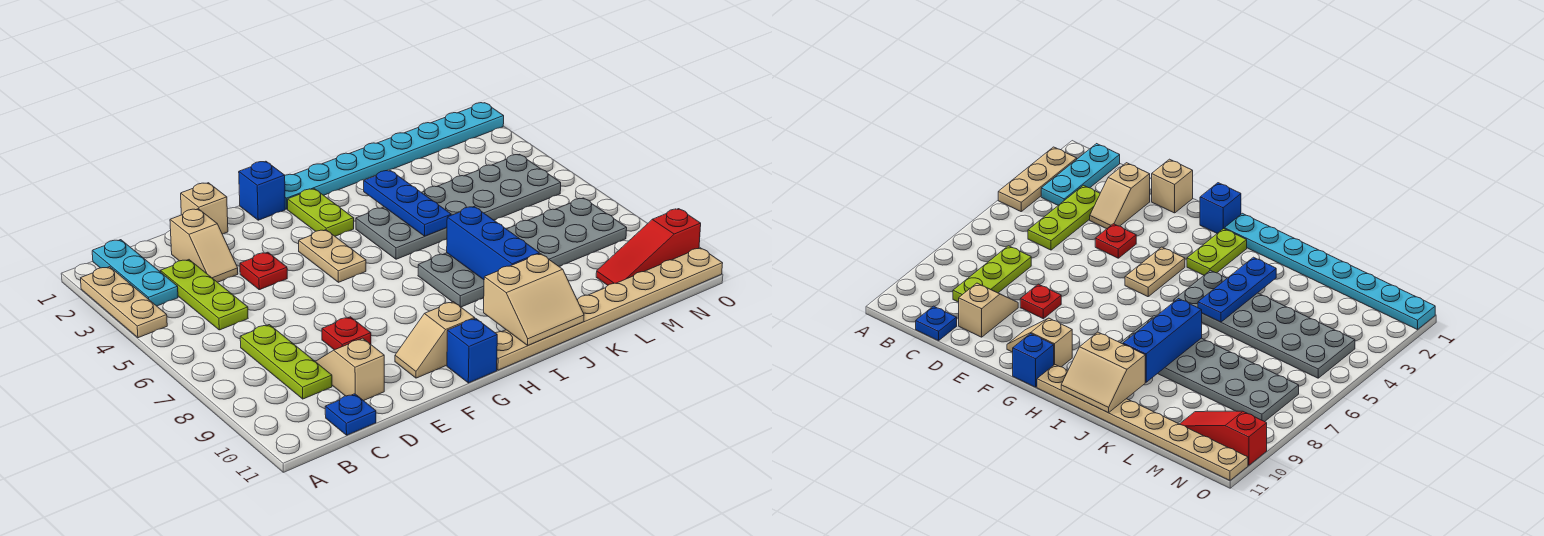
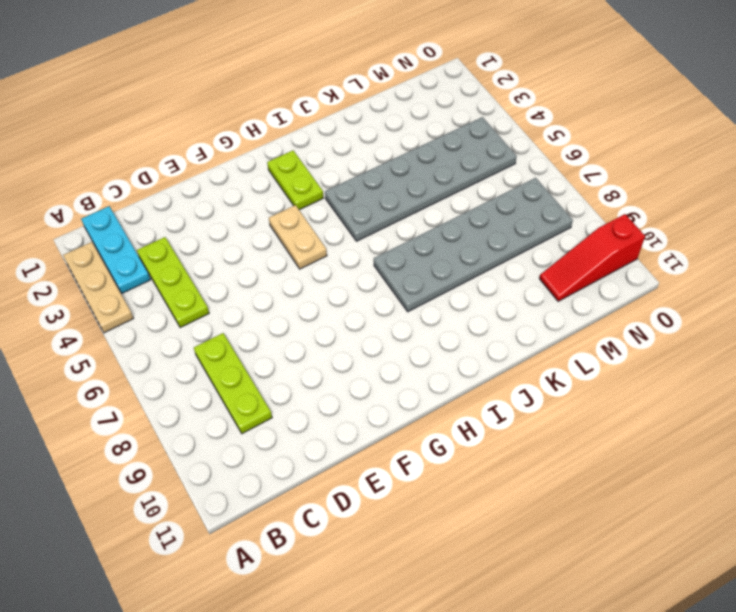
none -> blue plate C11 level 1
none -> tan slope D2:D3 level 1 top 2
none -> tan slope D9:D10 level 1 top 10

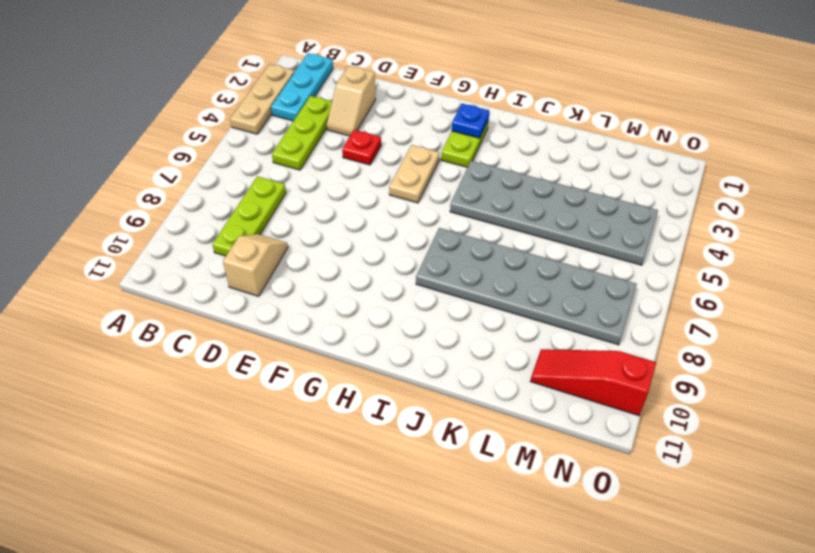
blue plate H2 level 2 -> blue plate C11 level 1
none -> tan brick E1 level 1
none -> red plate E8 level 1
none -> tan slope F10:G10 level 1 top G

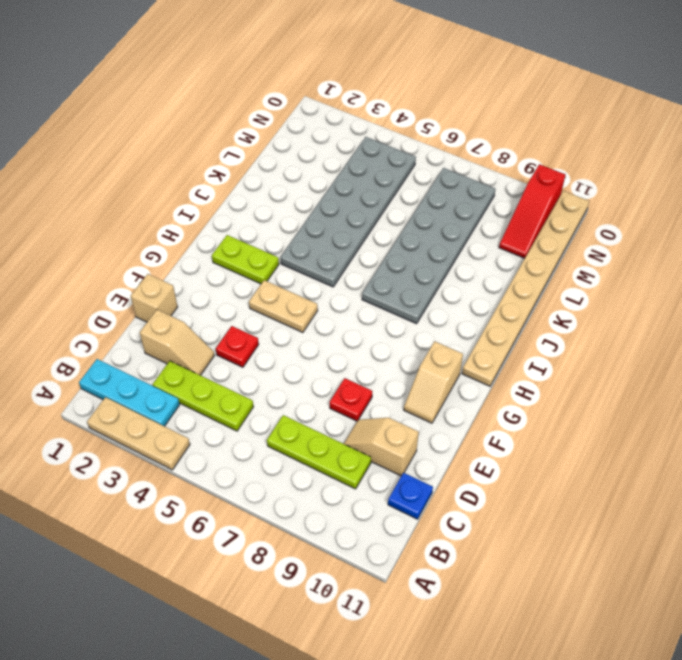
none -> blue brick G1 level 1
none -> blue brick G11 level 1
none -> cyan plate H1:O1 level 1

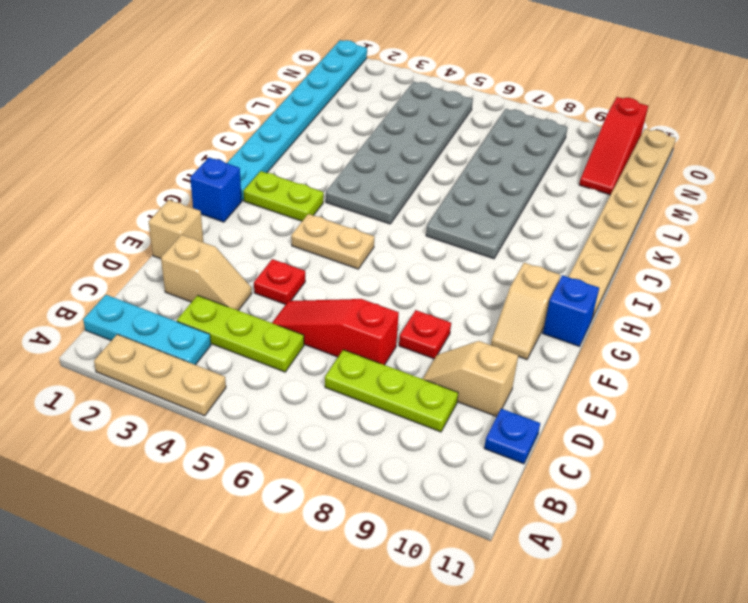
red slope D5:D7 level 1 top 7 -> none
none -> tan slope I10:J11 level 2 top 10
none -> blue plate J3:J5 level 2
none -> blue brick J7:J9 level 2

